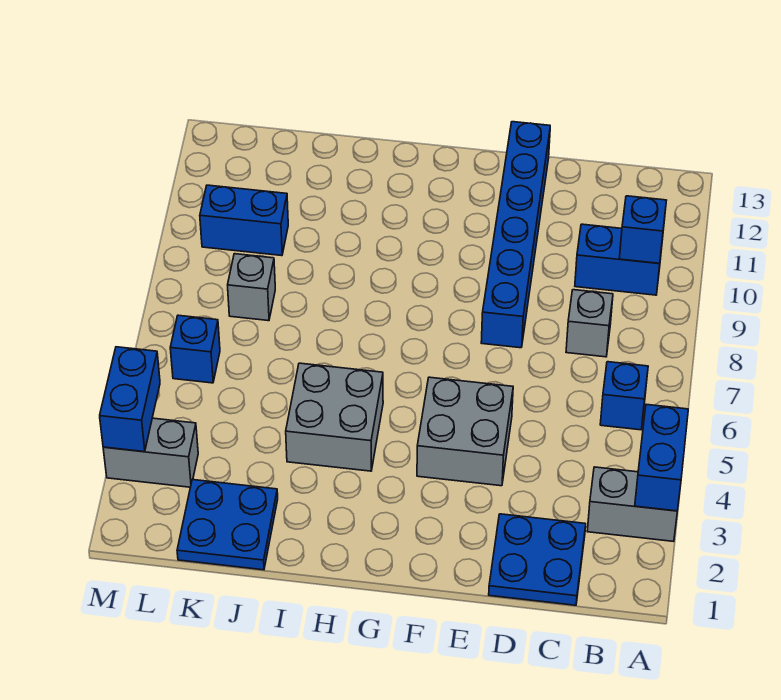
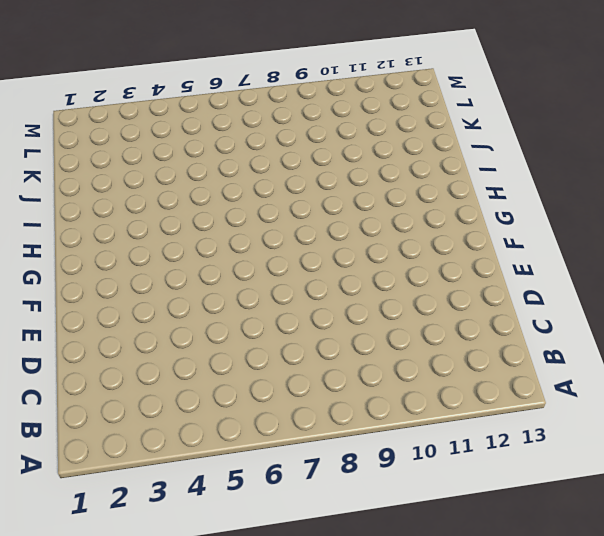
none -> grey brick A3:B3 level 1
none -> blue brick B6 level 1
none -> blue brick B10:C10 level 1

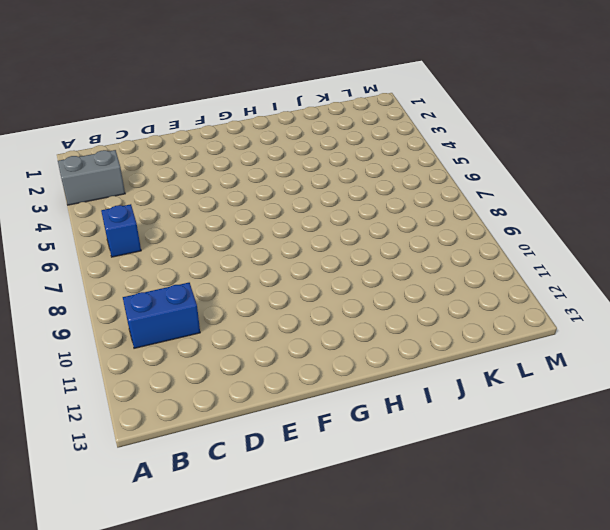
none -> blue plate C1:D2 level 1
none -> grey brick C8 level 1
none -> grey brick E4:F5 level 1

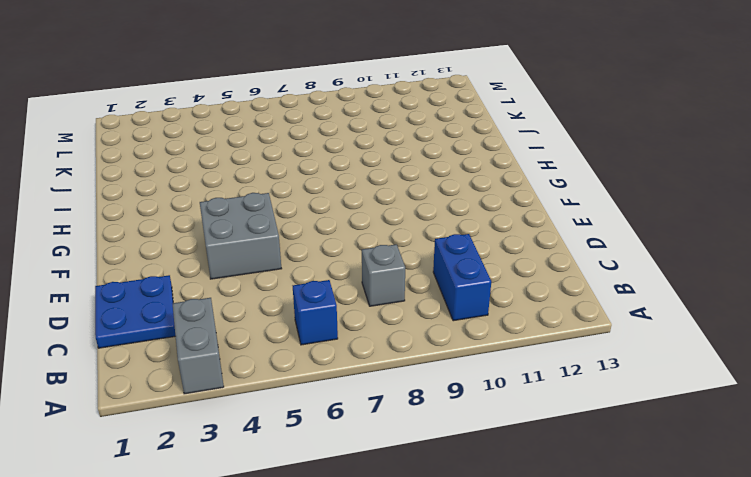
none -> blue brick E8:E13 level 1
none -> grey brick H4:I5 level 1
none -> blue plate J1:K2 level 1

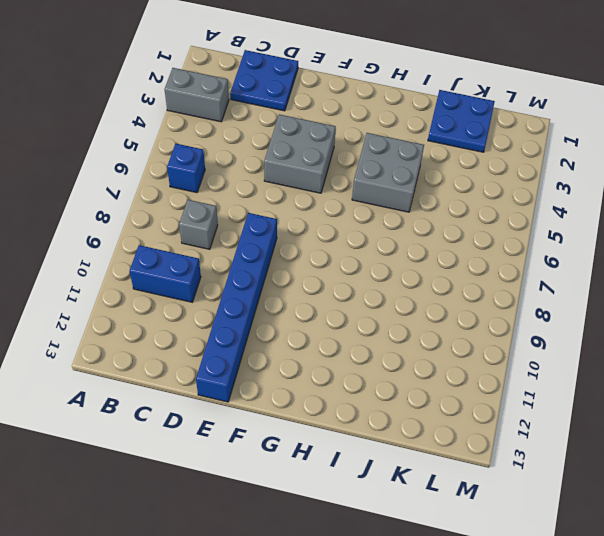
none -> grey brick K8 level 1
none -> blue brick K10:L10 level 1
none -> grey brick L3:M3 level 1

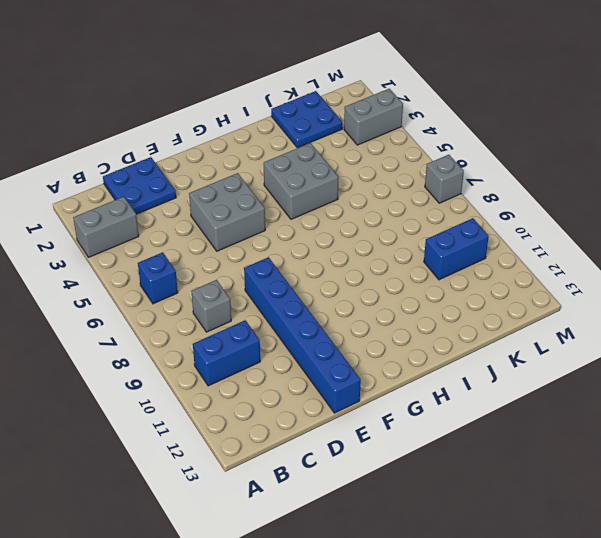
grey brick M7 level 1 -> grey brick K8 level 1
none -> blue brick L6 level 1
none -> blue brick A3:A4 level 2
none -> blue brick B10 level 2

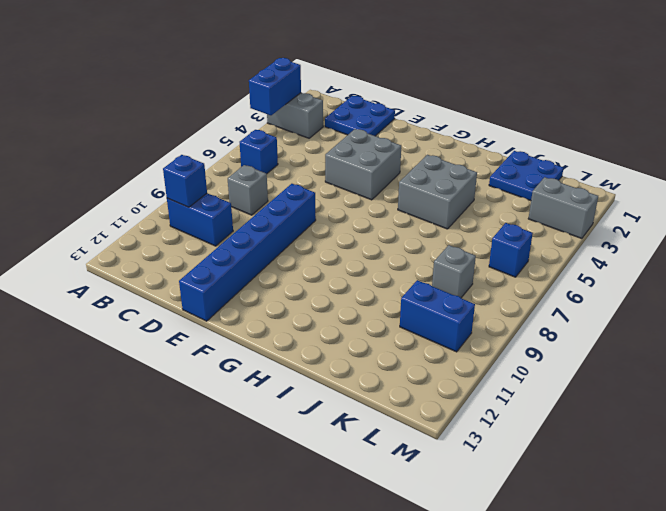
none -> blue brick M3:M4 level 2

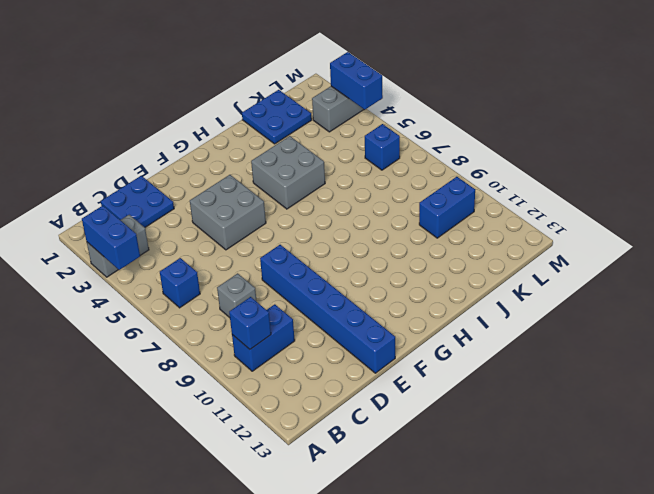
none -> grey brick K8 level 1

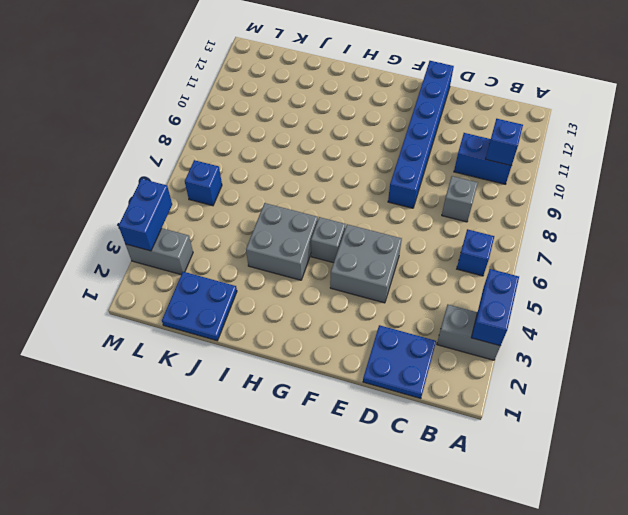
grey brick G5 level 1 -> grey brick K8 level 1
none -> blue brick K10:L10 level 1

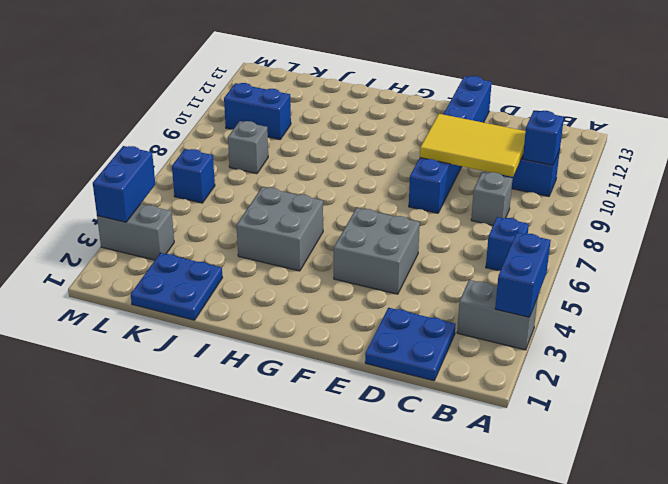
yellow tile C9:E10 level 2 -> none

